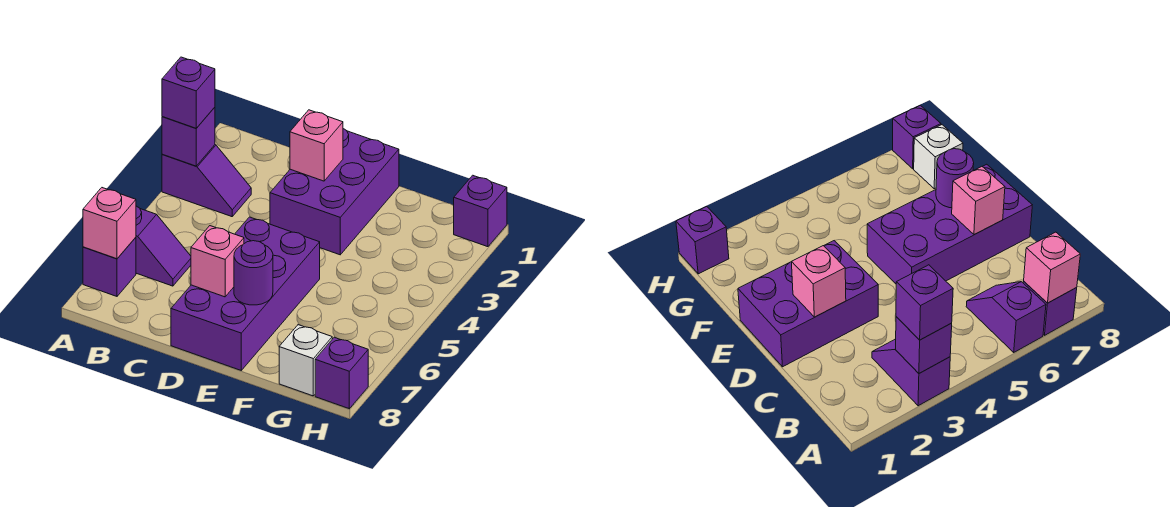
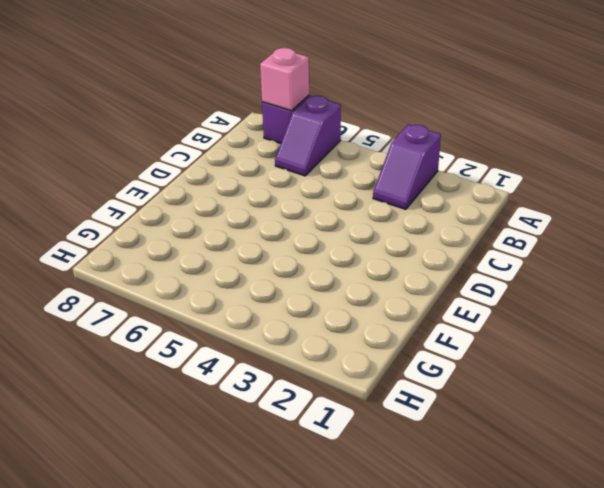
none -> purple brick D1:E3 level 1
none -> purple brick D5:E8 level 1
none -> white brick G8 level 1

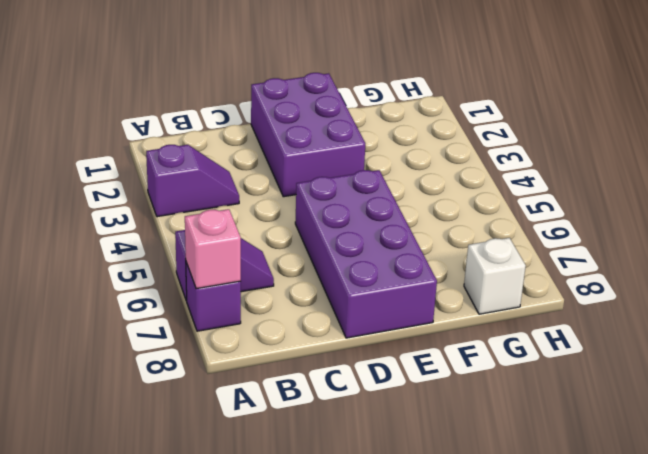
none -> purple brick H1 level 1
none -> purple brick H8 level 1
none -> purple brick A3 level 2

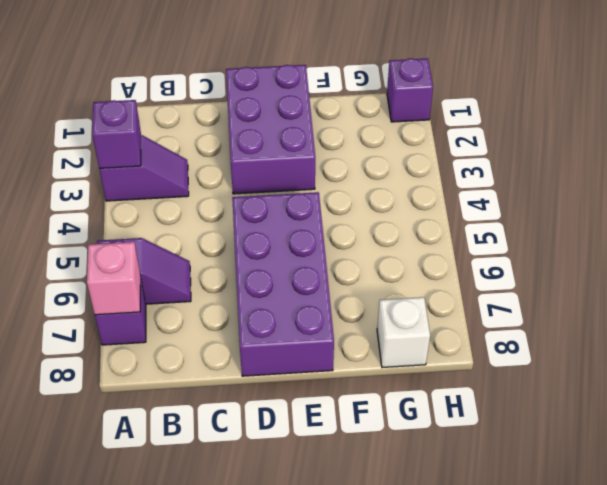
none -> purple brick H8 level 1
none -> pink brick D2 level 2
none -> pink brick D7 level 2

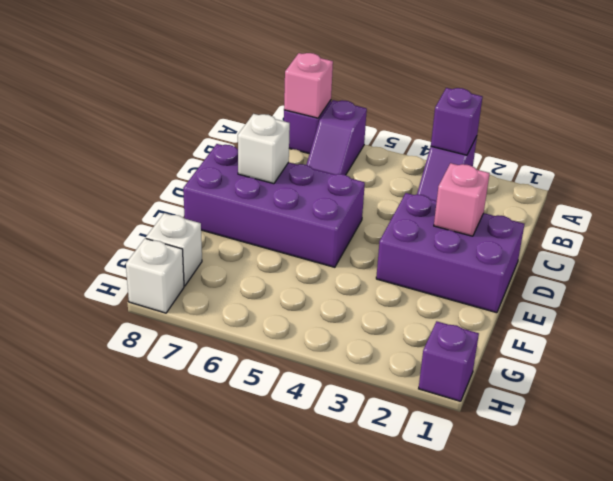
white brick D7 level 2 -> pink brick D7 level 2
white brick H8 level 1 -> purple brick H8 level 1
none -> purple round brick E7 level 2
none -> purple brick A3 level 3

